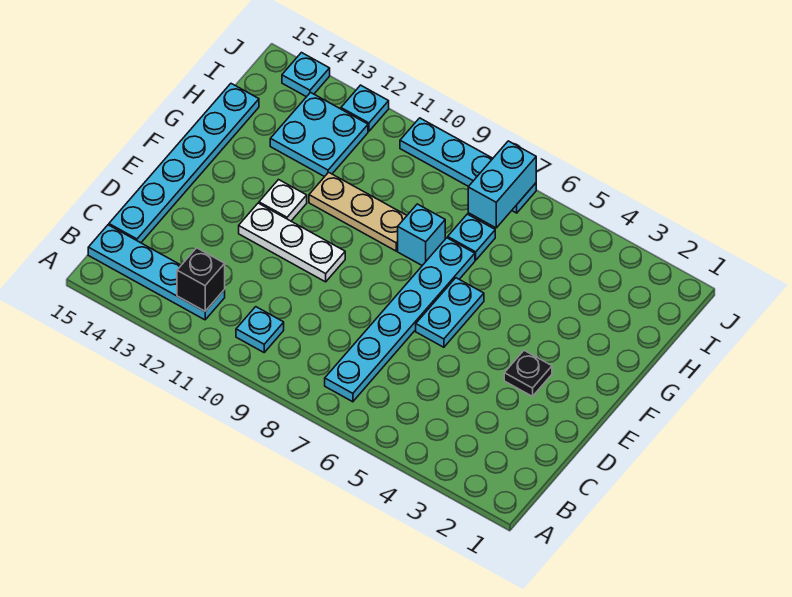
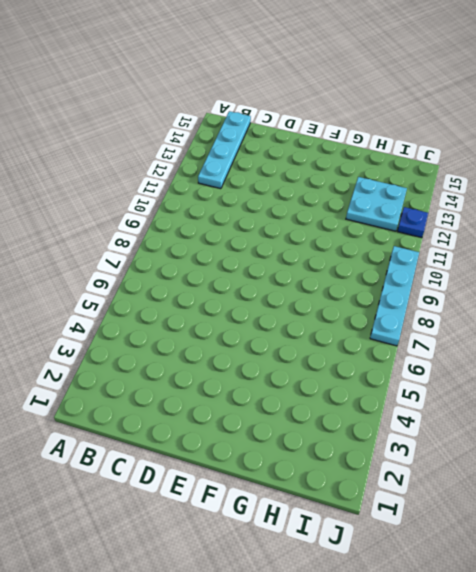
blue plate J12 level 1 -> cyan plate J12 level 1
none -> cyan plate B7:G7 level 1
none -> cyan plate B10 level 1
none -> cyan plate C15:H15 level 1

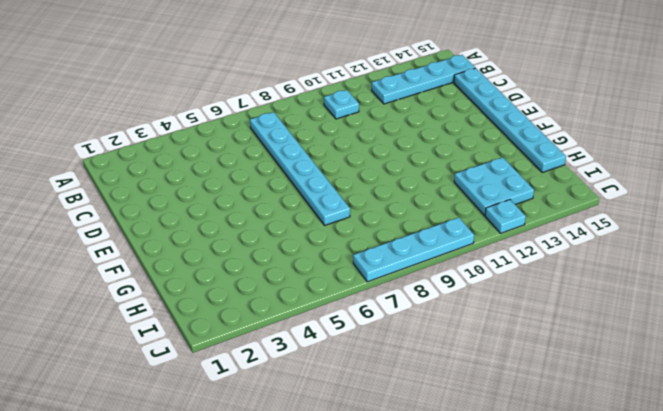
none -> black plate E3 level 1
none -> cyan plate E6:F6 level 1
none -> white plate E10:E12 level 1

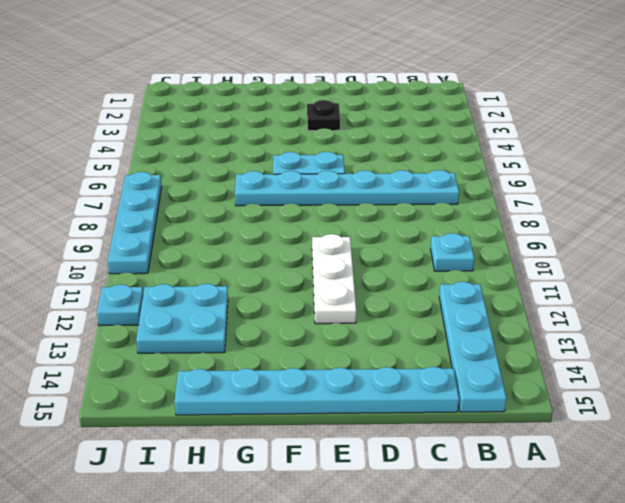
none -> white plate F12 level 1
none -> cyan brick G8 level 1
none -> tan plate G9:G11 level 1

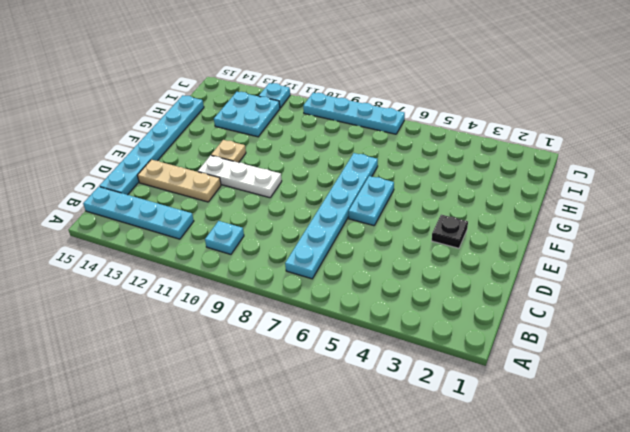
tan plate D12:D14 level 1 -> tan plate G9:G11 level 1
tan plate F12 level 1 -> white plate F12 level 1
none -> cyan brick G8 level 1
none -> cyan plate H7 level 1
none -> cyan plate J14 level 1

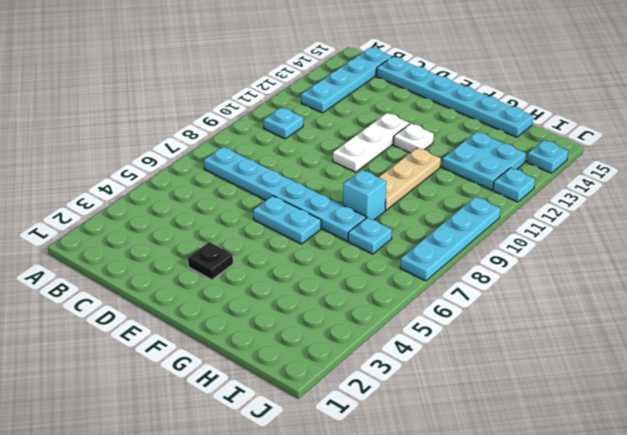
none -> black brick B12 level 2
none -> cyan brick I7:J7 level 2

